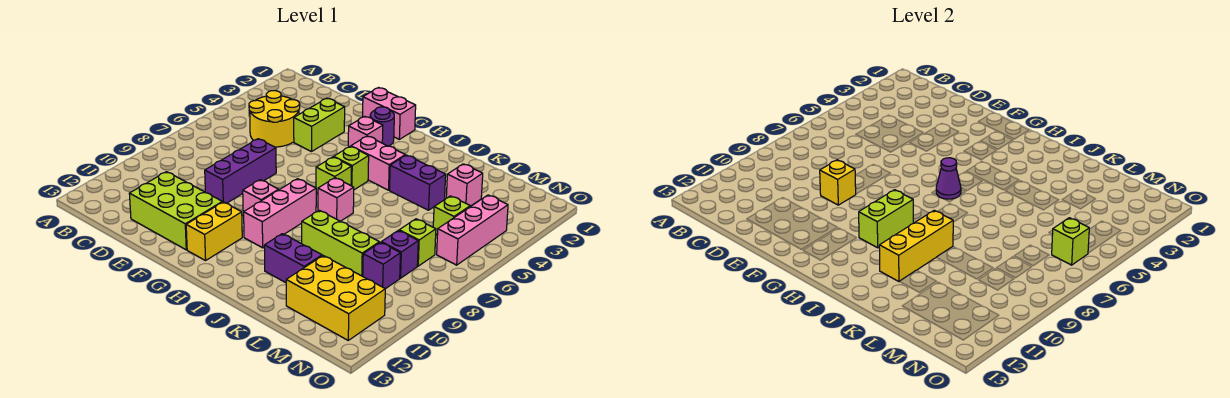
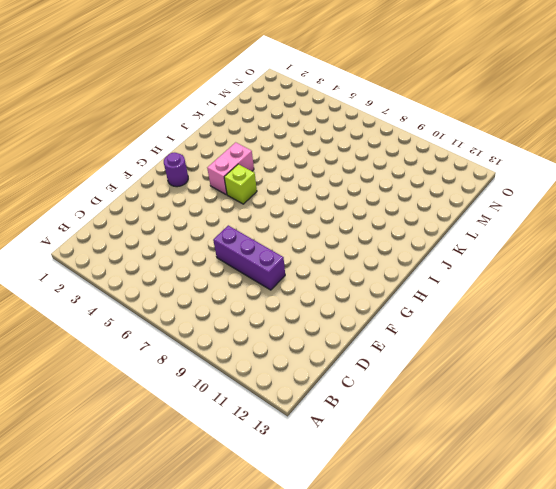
none -> yellow round brick C4:D5 level 1
none -> lime brick D11:F12 level 1
none -> lime brick E3:E4 level 1

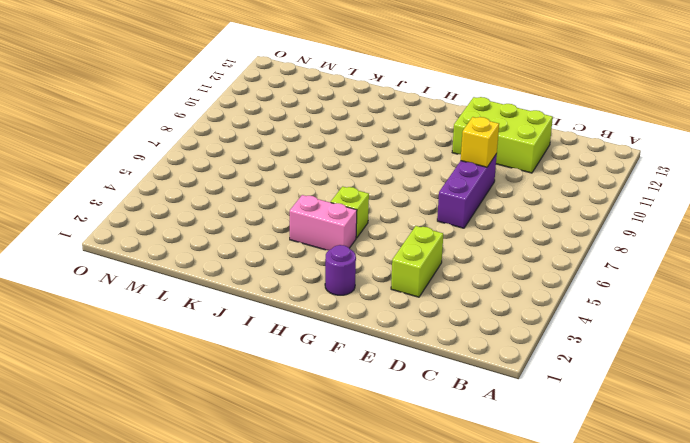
none -> yellow round brick C4:D5 level 1
none -> pink brick F1:G1 level 1
none -> pink brick G3 level 1

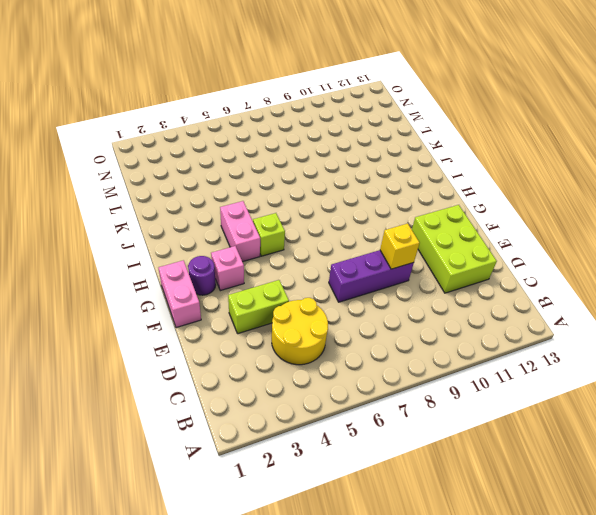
none -> pink brick G9 level 1
none -> yellow brick G11:G12 level 1
none -> lime brick H6 level 1

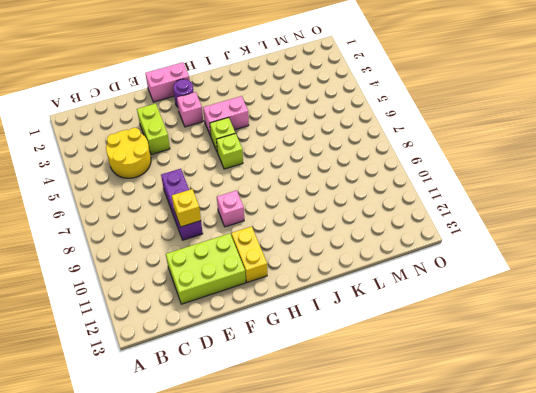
none -> pink brick H8:H10 level 1
none -> pink brick I7 level 1
none -> purple brick J4:K4 level 1

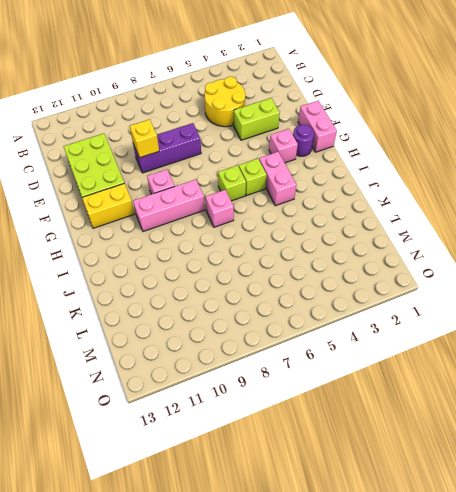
none -> purple brick J4:K4 level 1
none -> lime brick J9:L9 level 1
none -> purple brick J11:K11 level 1

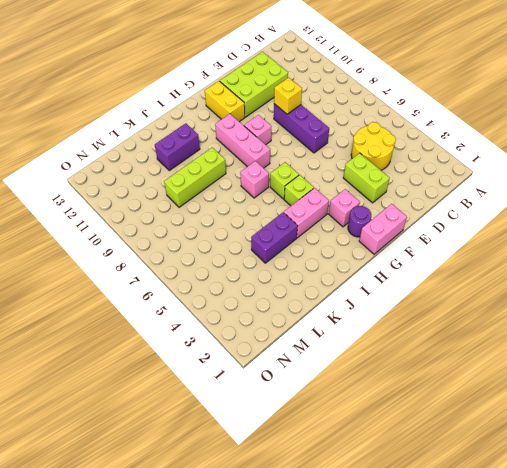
none -> pink brick L3 level 1
none -> yellow brick L11:N12 level 1
none -> lime brick M5 level 1

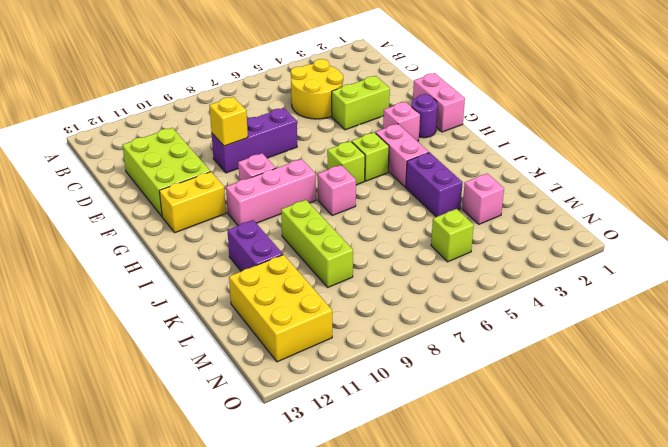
none -> lime brick M7 level 1
none -> purple brick M8 level 1
none -> purple brick M9 level 1

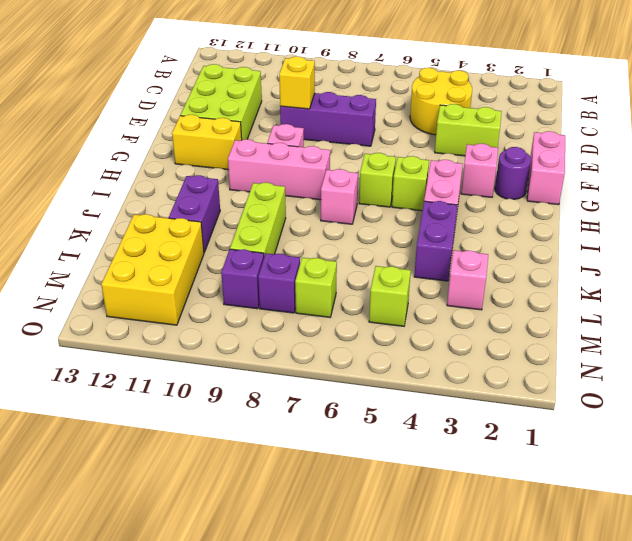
none -> pink brick N4:N6 level 1
none -> purple cone H6 level 2
none -> lime brick H9:H10 level 2

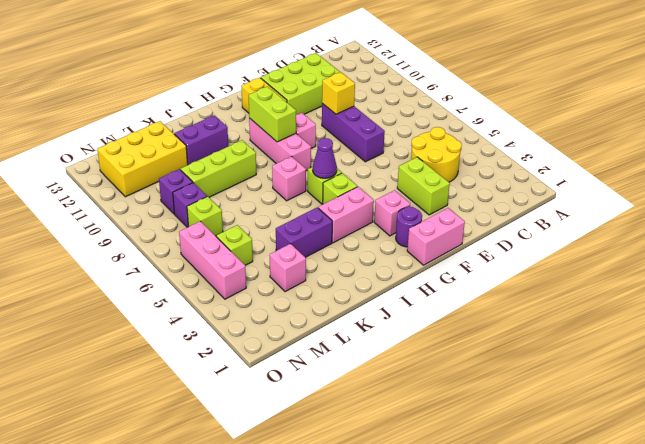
none -> yellow brick J9:J11 level 2
none -> lime brick N6 level 2

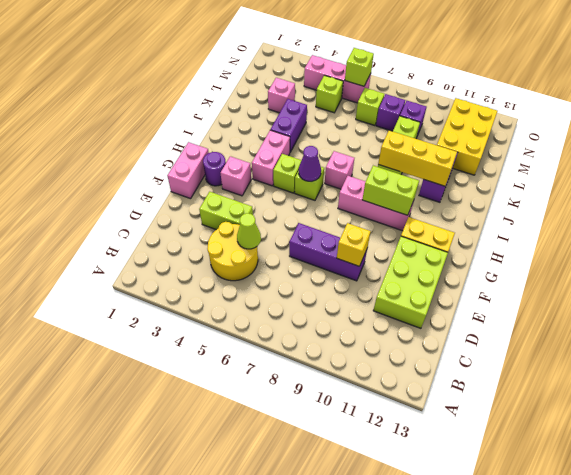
lime cone D5 level 2 -> none
none -> pink brick G9 level 1

